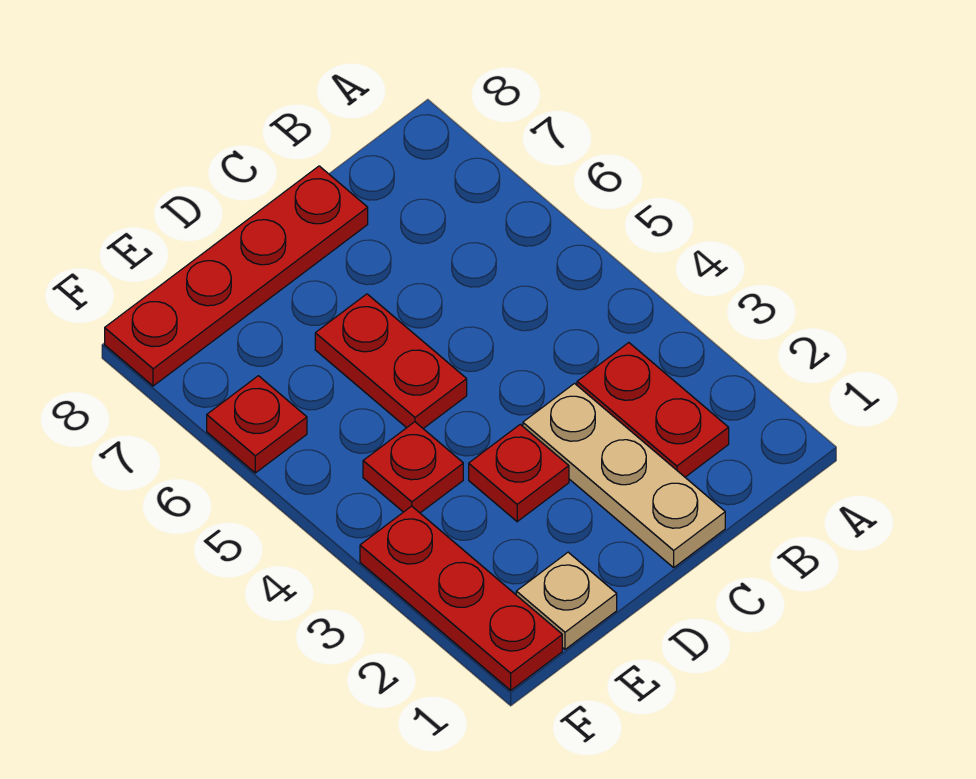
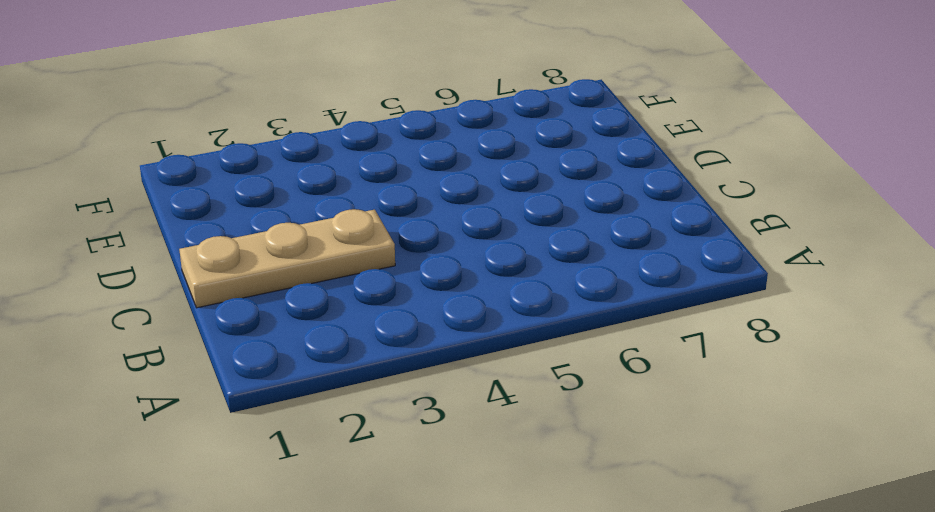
none -> red plate B2:B3 level 1
none -> red plate C8:F8 level 1

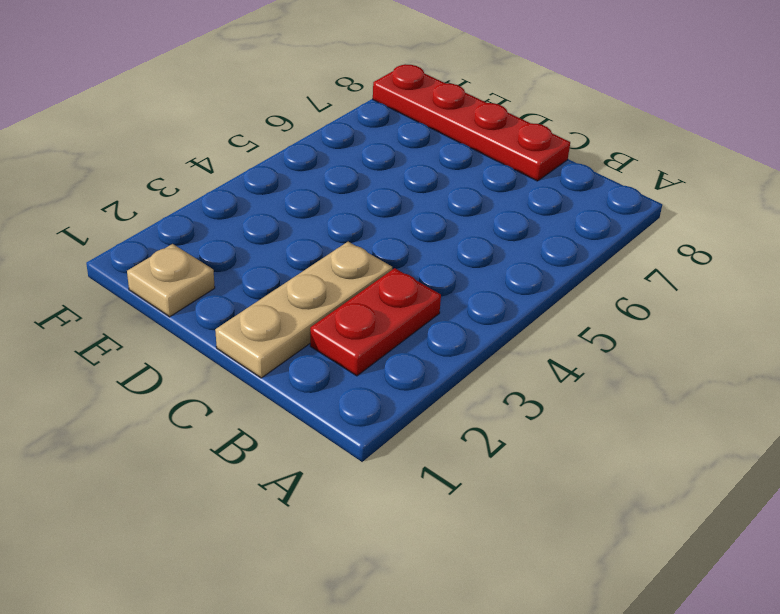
none -> red plate D3 level 1
none -> red plate D5:D6 level 1

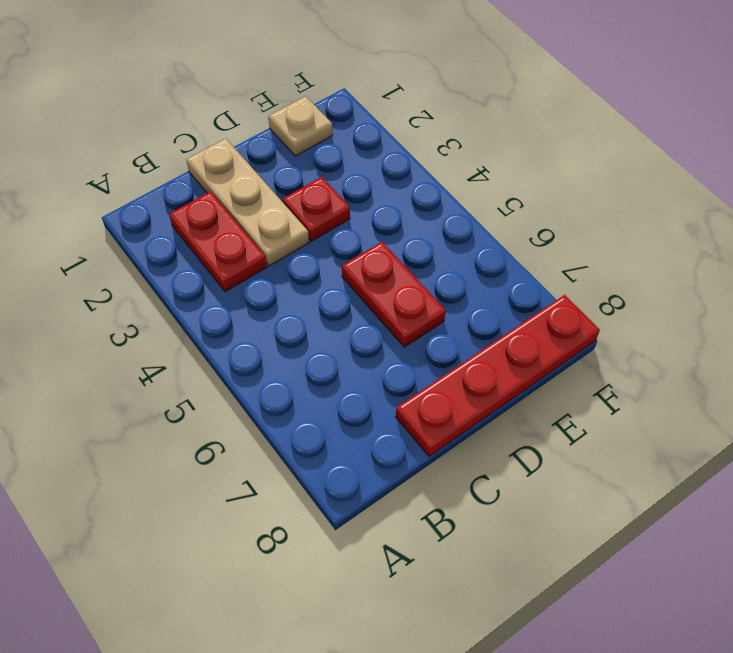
none -> red plate E4 level 1
none -> red plate F1:F3 level 1

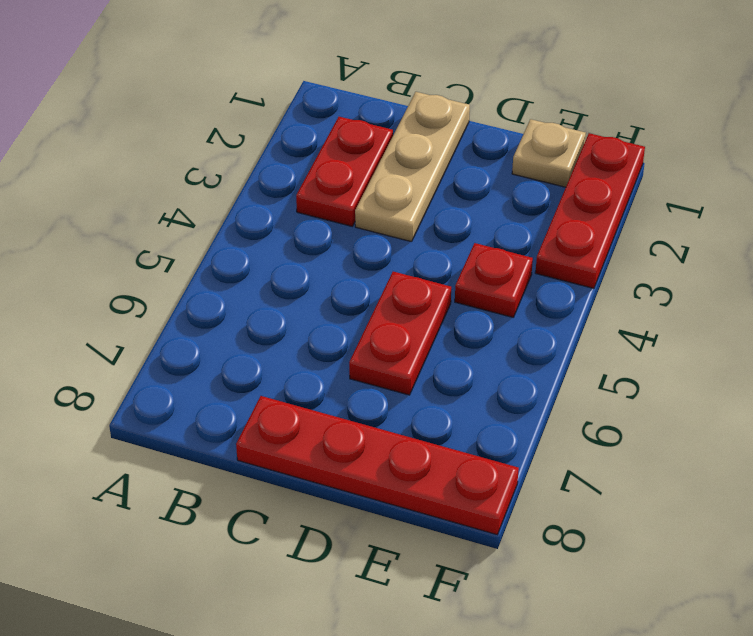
none -> red plate D3 level 1
none -> red plate F6 level 1

